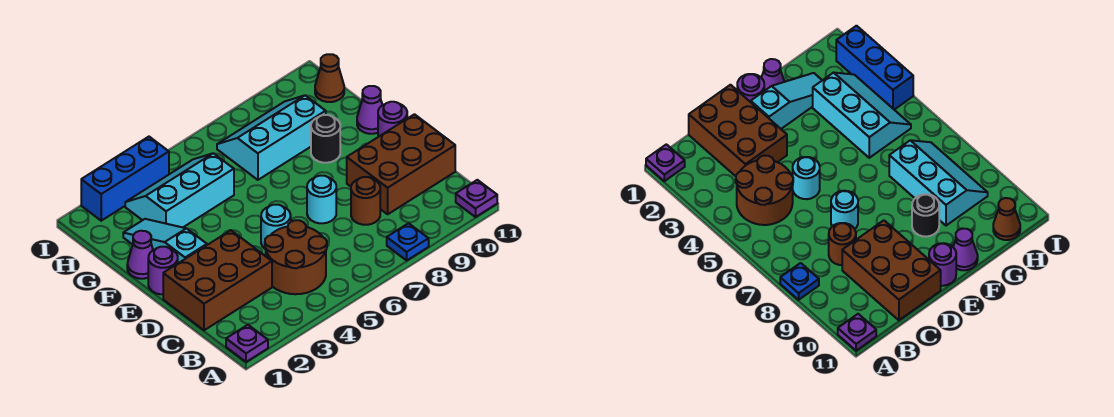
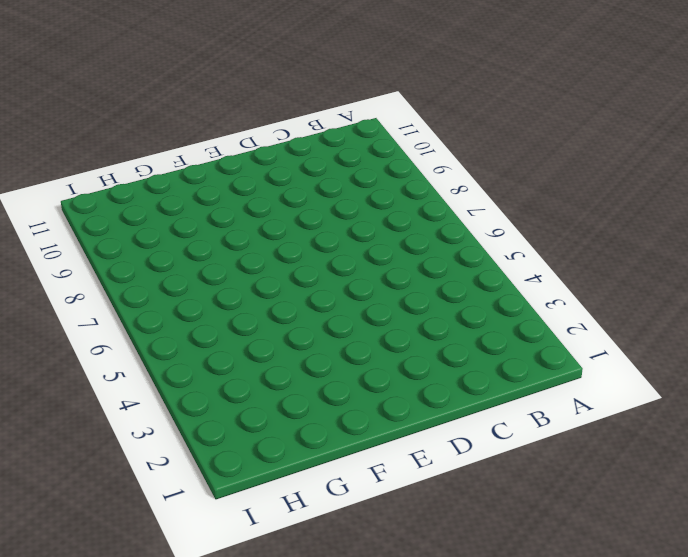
none -> purple plate A1 level 1
none -> blue plate A8 level 1
none -> purple plate A11 level 1

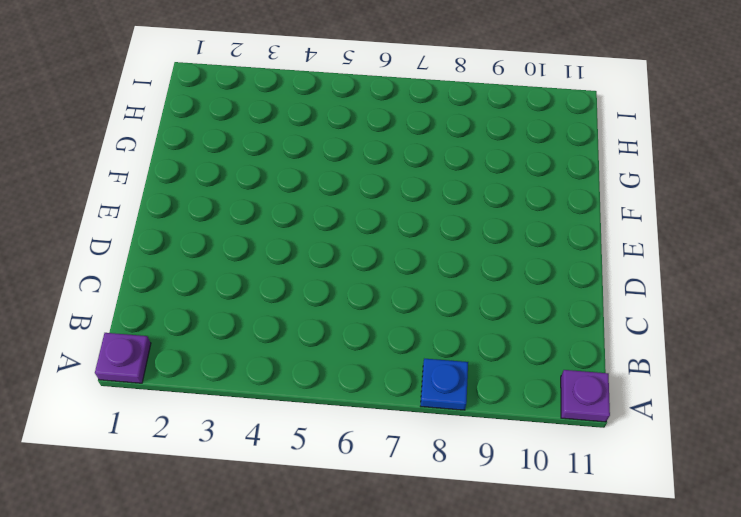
none -> brown round brick B4:C5 level 1
none -> brown brick C1:D3 level 1
none -> brown round brick C8 level 1

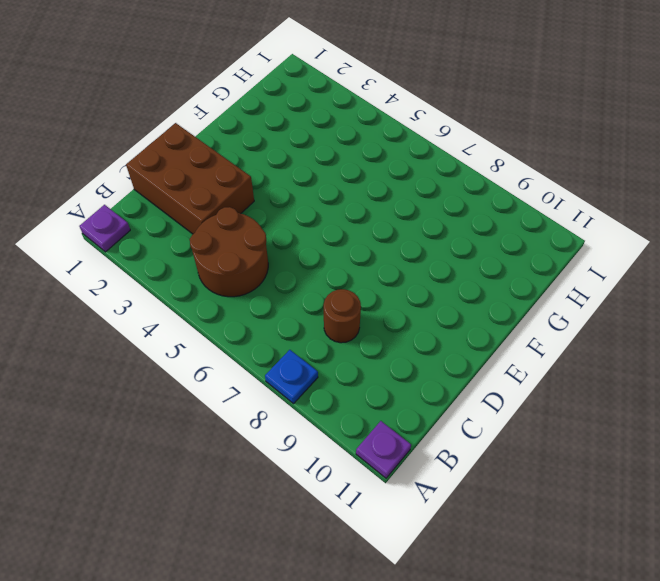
none -> brown brick C9:D11 level 1
none -> cyan round brick D5 level 1
none -> cyan round brick D7 level 1

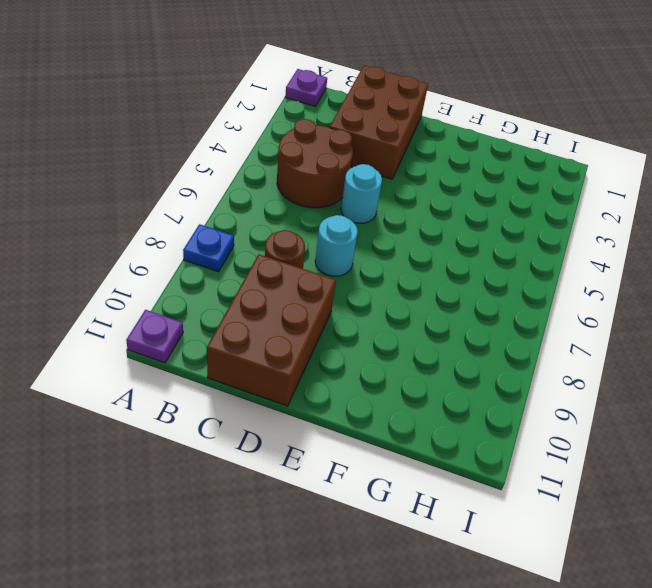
none -> purple round brick E1 level 1
none -> cyan slope E2:G2 level 1 top E
none -> purple round brick E11 level 1

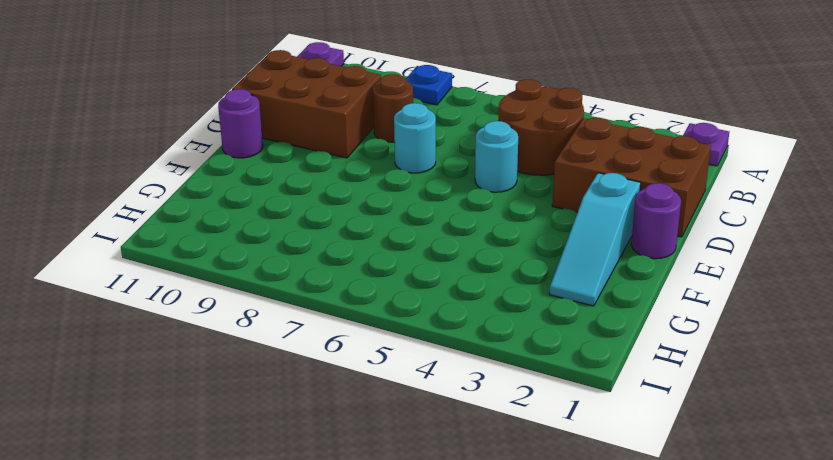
none -> purple cone F1 level 1
none -> black round brick F9 level 1
none -> purple cone F11 level 1

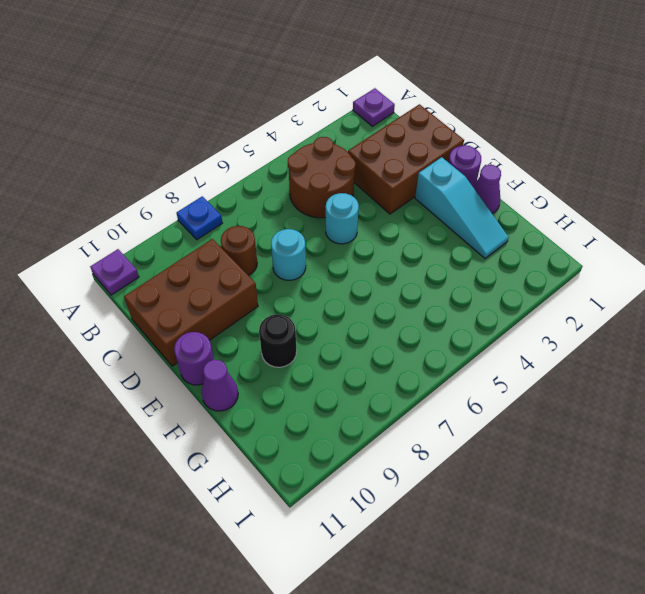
none -> cyan slope G3:H5 level 1 top G
none -> cyan slope G7:H9 level 1 top G
none -> brown cone H11 level 1

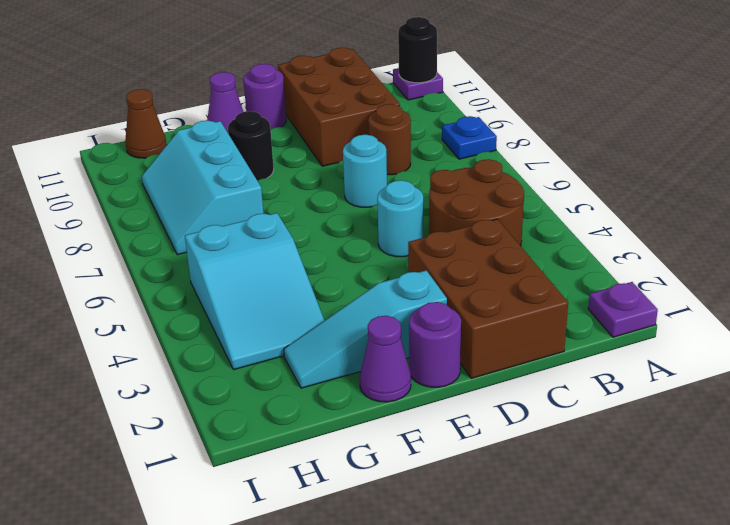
black round brick A11 level 2 -> none
cyan slope G3:H5 level 1 top 5 -> cyan slope G3:H5 level 1 top G
none -> blue brick I2:I4 level 1

